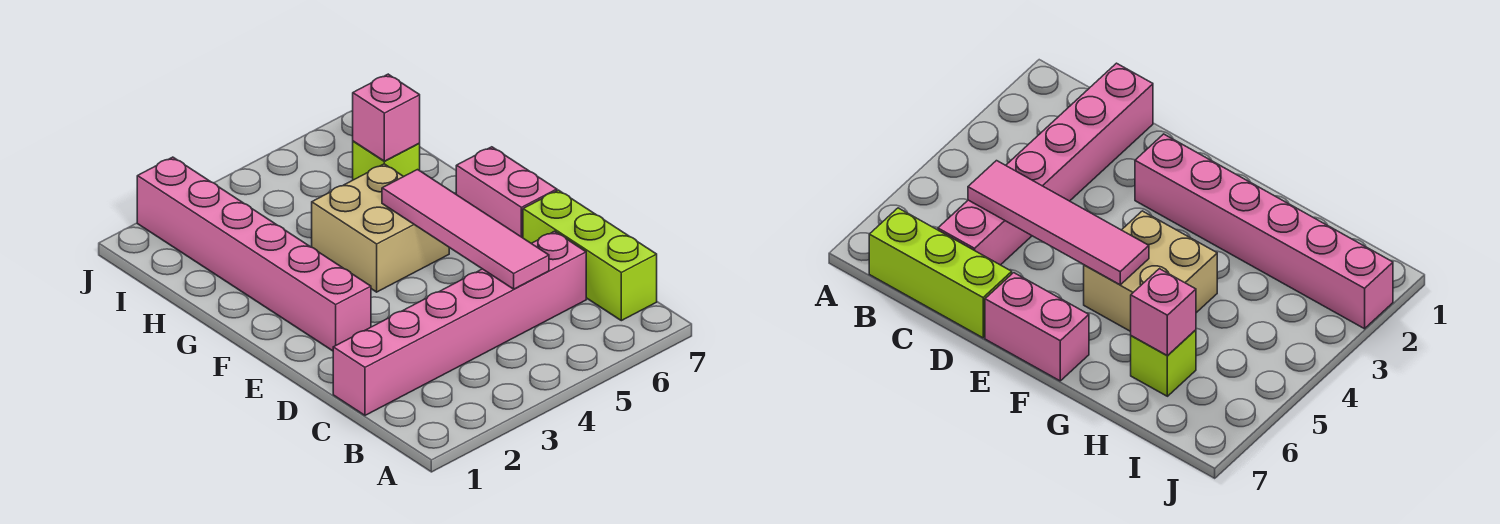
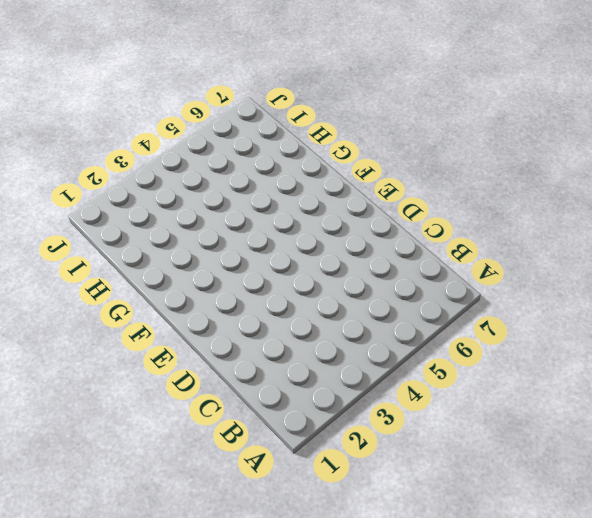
none -> lime brick B7:D7 level 1
none -> pink brick C1:C6 level 1

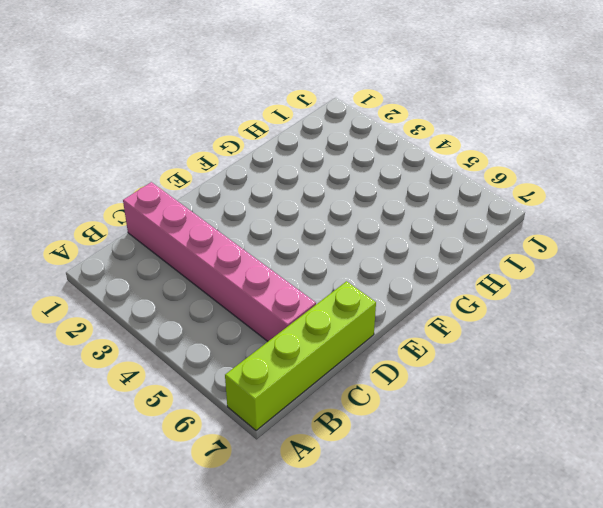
lime brick A7:D7 level 1 -> lime brick B7:D7 level 1
none -> pink brick E2:J2 level 1
none -> pink brick E7:F7 level 1

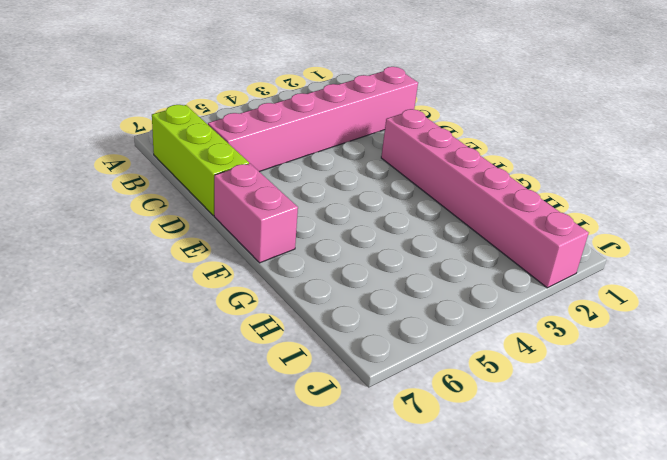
none -> tan brick F4:G5 level 1
none -> lime brick H6 level 1

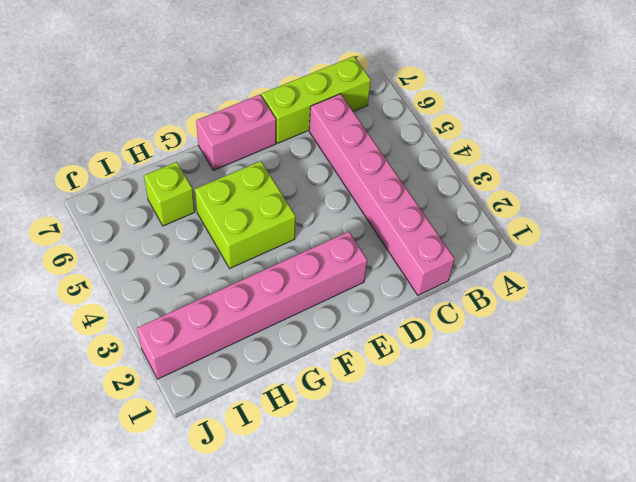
lime brick F4:G5 level 1 -> tan brick F4:G5 level 1
none -> pink tile C5:F5 level 2
none -> pink brick H6 level 2

